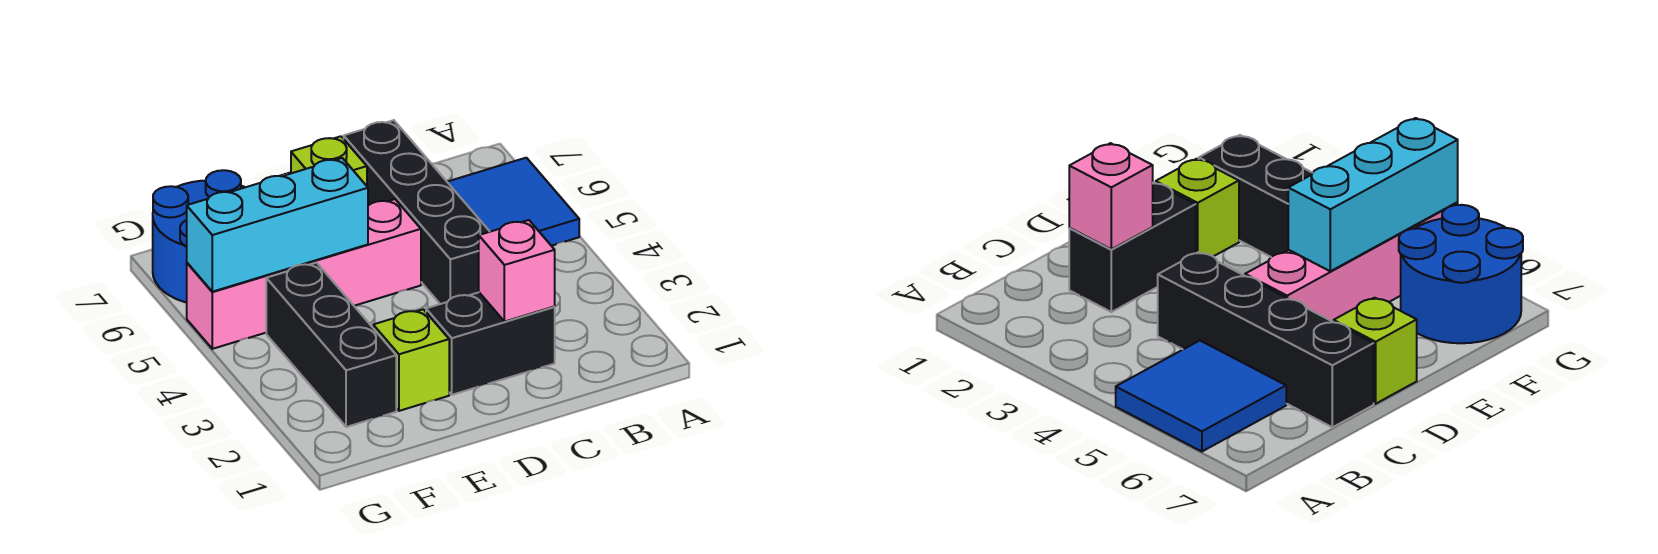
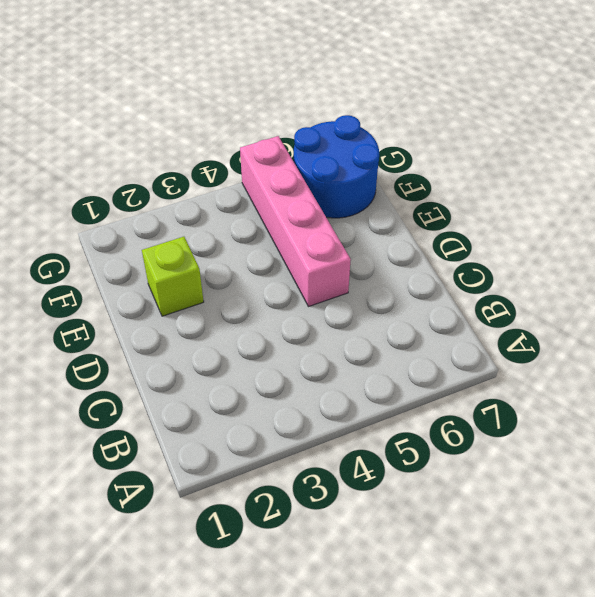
none -> blue tile A5:B6 level 1
none -> black brick C2:D2 level 1

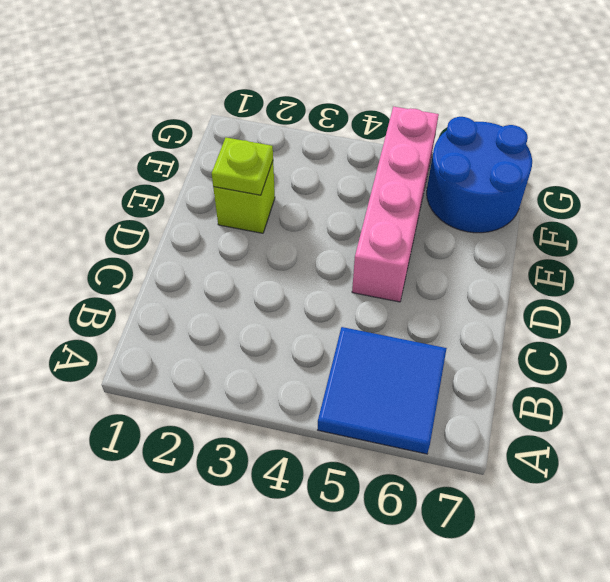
lime plate E2 level 2 -> none
none -> black brick C2:D2 level 1
none -> black brick C4:C7 level 1

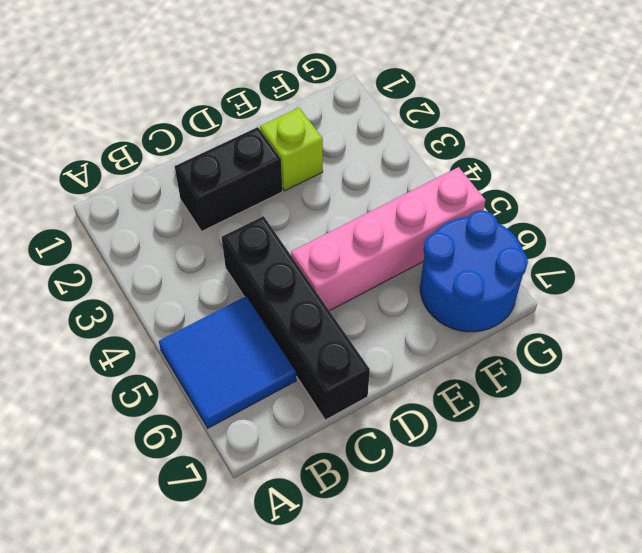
none -> lime brick D7 level 1
none -> black brick F2:F4 level 1

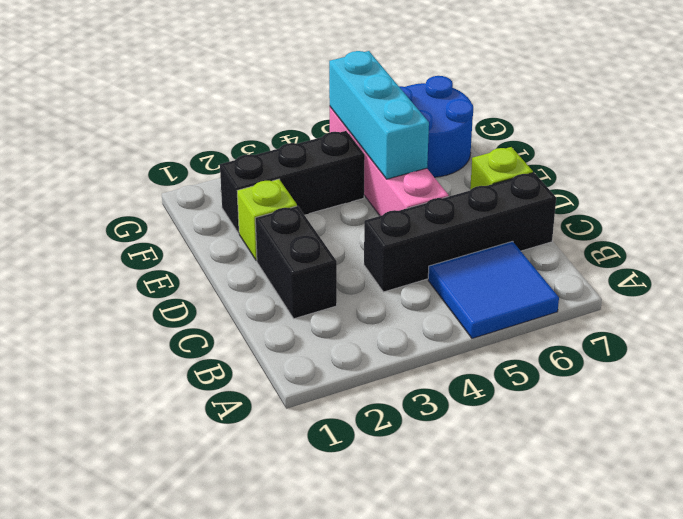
none -> pink brick C2 level 2

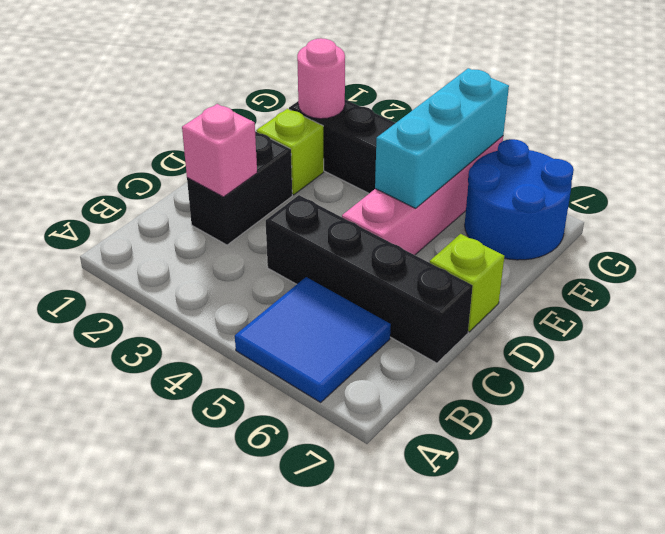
pink round brick F2 level 2 -> none

